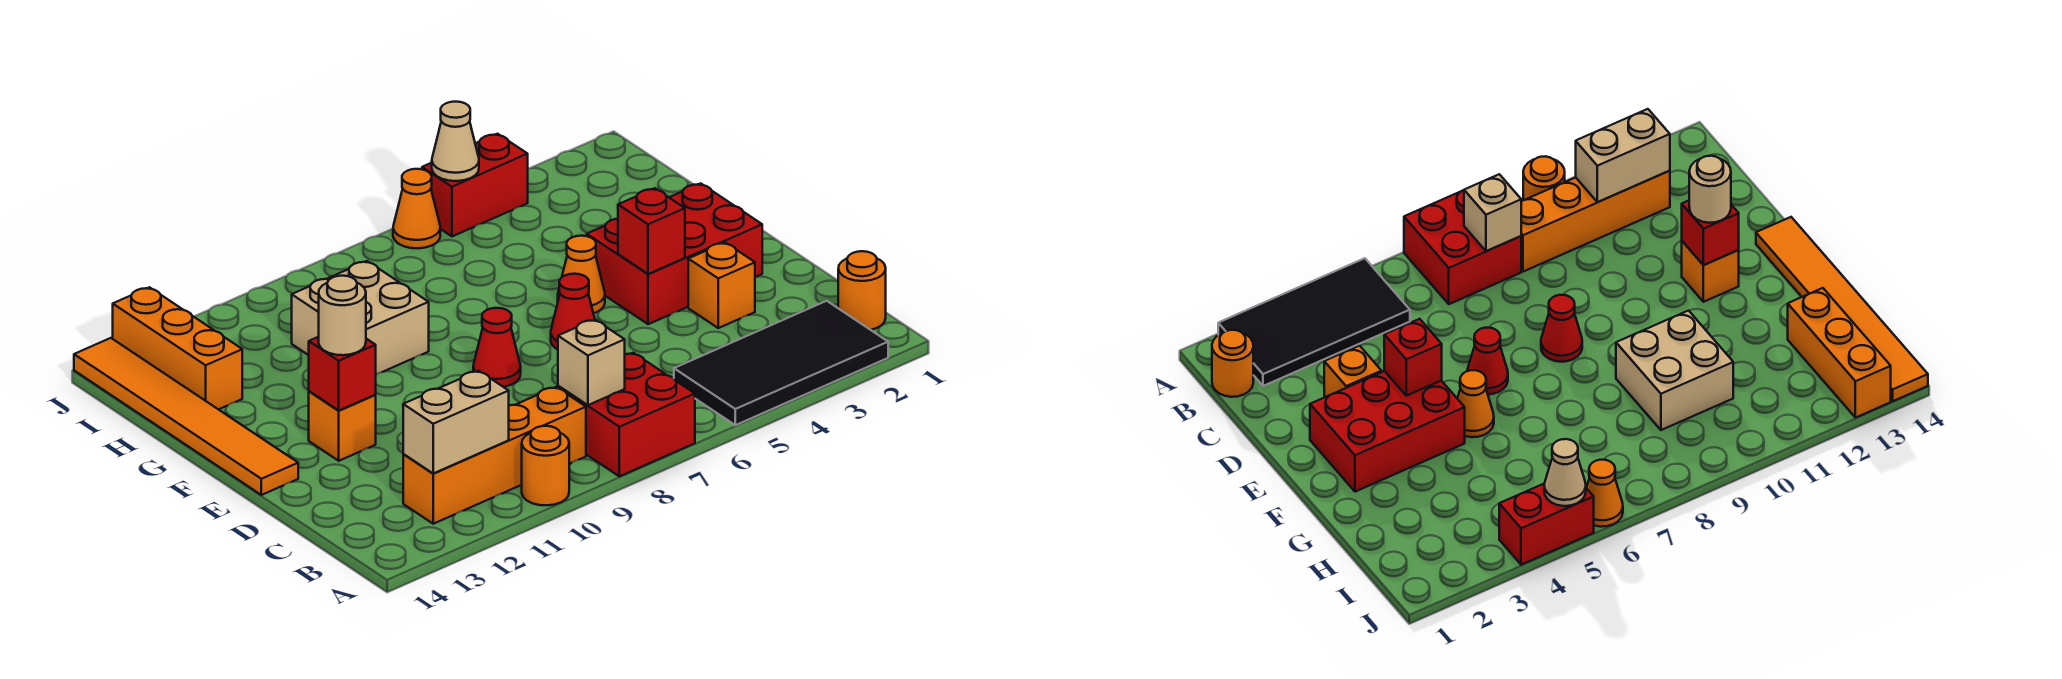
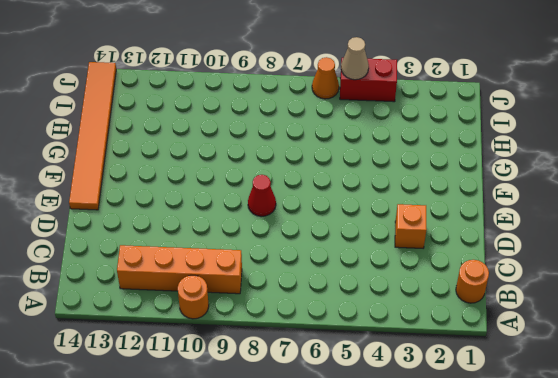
none -> black tile A2:B5 level 1
none -> red brick A7:B8 level 1
none -> red brick E2:F4 level 1

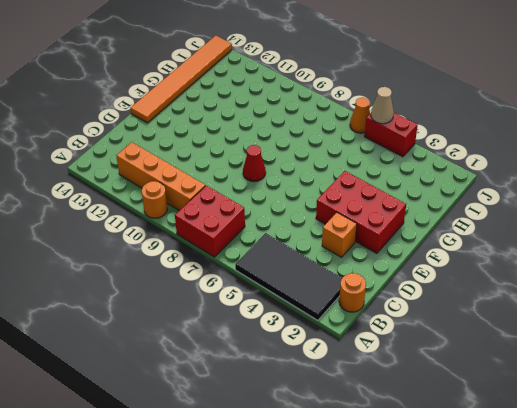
none -> red cone E6 level 1
none -> orange brick E12 level 1
none -> orange cone F5 level 1

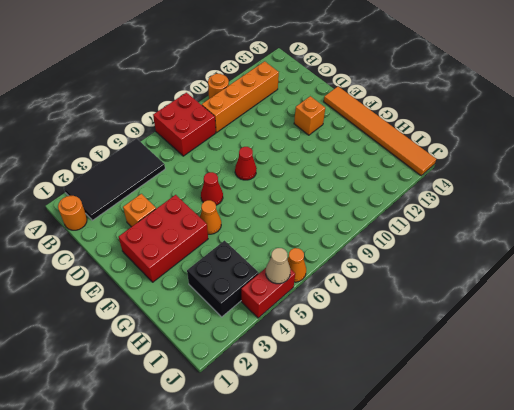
black brick H3:I4 level 1 -> none
none -> tan brick G9:H10 level 1
none -> orange brick H13:J13 level 1
none -> tan brick B8 level 2

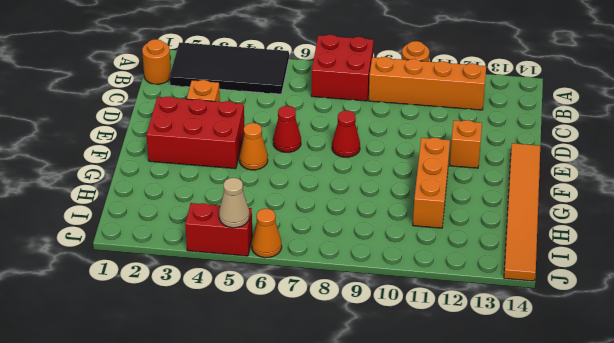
orange brick F11:H11 level 1 -> orange brick H13:J13 level 1
none -> tan brick G9:H10 level 1
none -> tan brick B8 level 2
none -> tan brick B11:B12 level 2

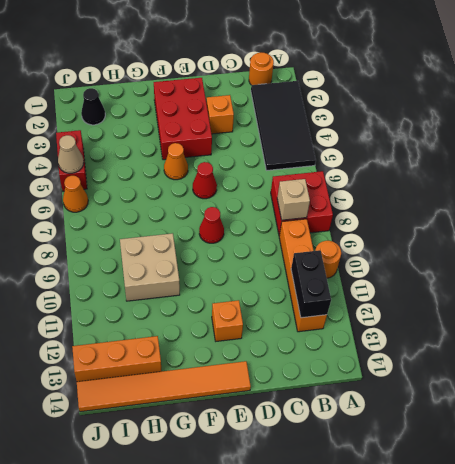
black brick B11:B12 level 2 -> tan brick B11:B12 level 2
black cone I2 level 1 -> none
none -> red brick E4 level 2
none -> red brick E12 level 2
none -> tan round brick E12 level 3

